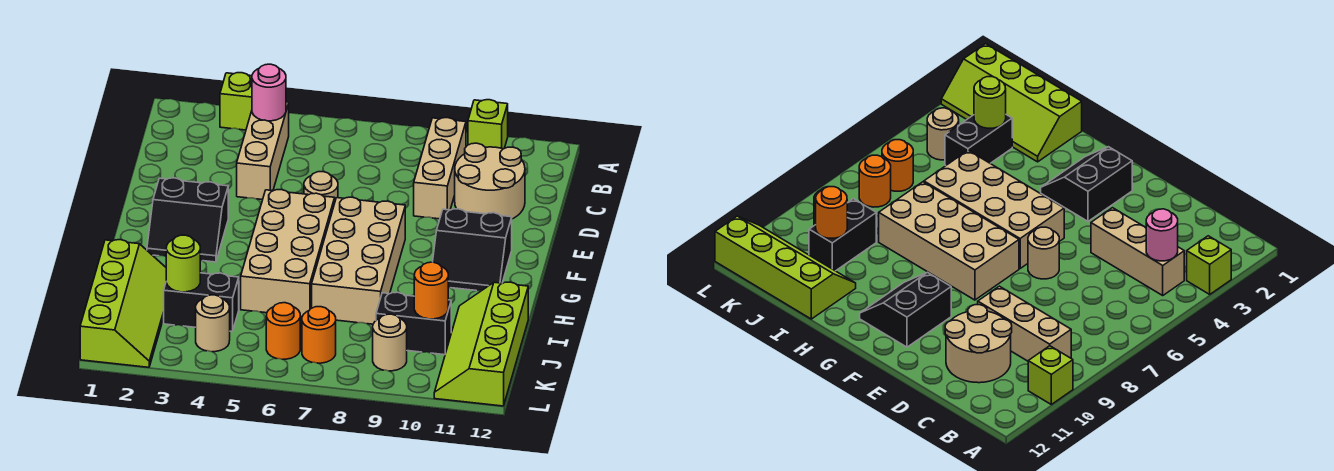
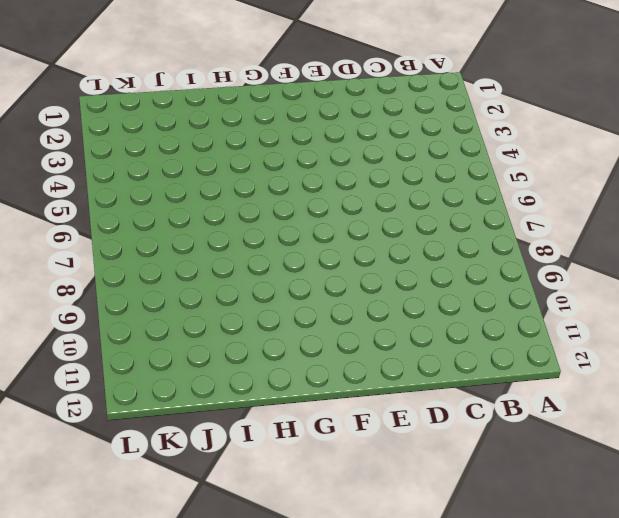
none -> lime brick A3 level 1
none -> lime brick A10 level 1
none -> tan brick B4:D4 level 1

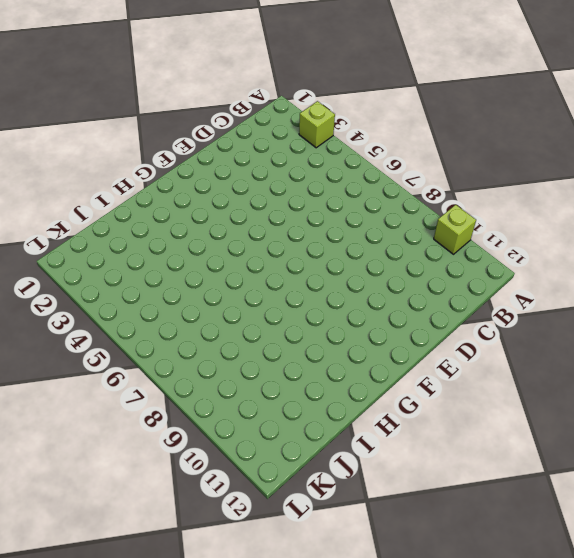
none -> tan brick B4:D4 level 1
none -> tan brick B9:D9 level 1
none -> tan round brick C10:D11 level 1

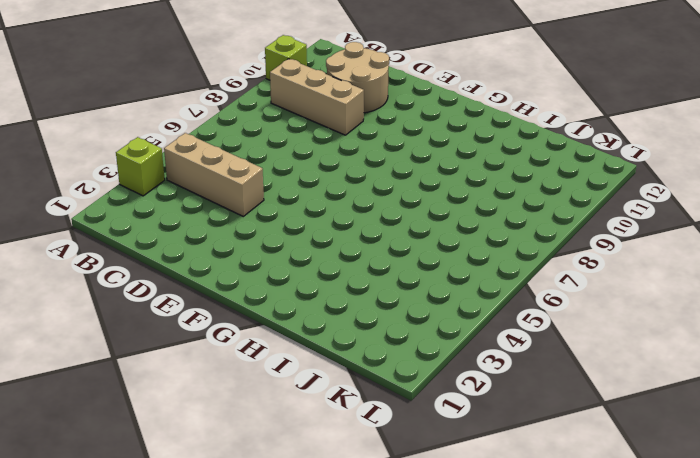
none -> tan round brick E6 level 1
none -> black slope F2:G3 level 1 top F
none -> tan brick F5:I6 level 1

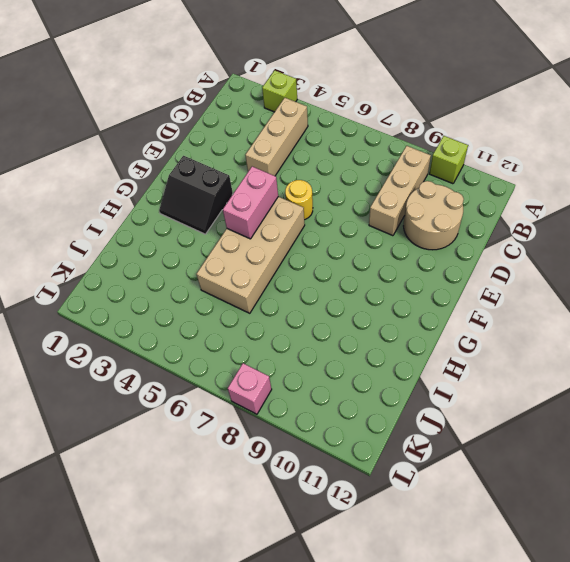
yellow round brick E6 level 1 -> tan round brick E6 level 1
pink brick F5:G5 level 2 -> none
pink brick L8 level 1 -> none
none -> tan brick F7:I8 level 1
none -> black slope F10:G11 level 1 top F
none -> lime slope I1:L2 level 1 top 1

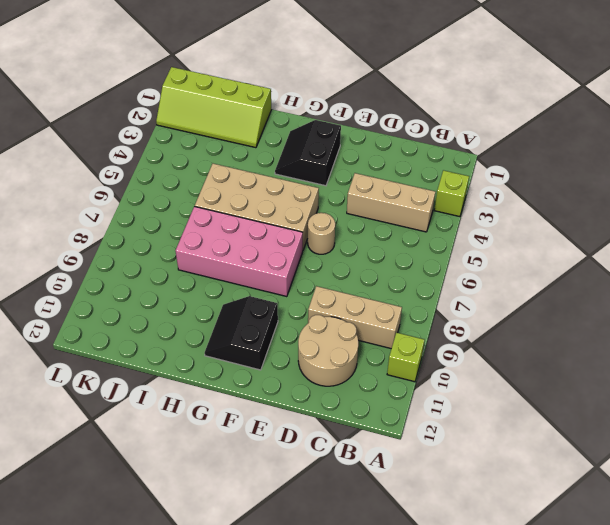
pink brick F7:I8 level 1 -> tan brick F7:I8 level 1
none -> lime slope I11:L12 level 1 top 12
none -> black brick J3:J4 level 1
none -> black brick J9:J10 level 1

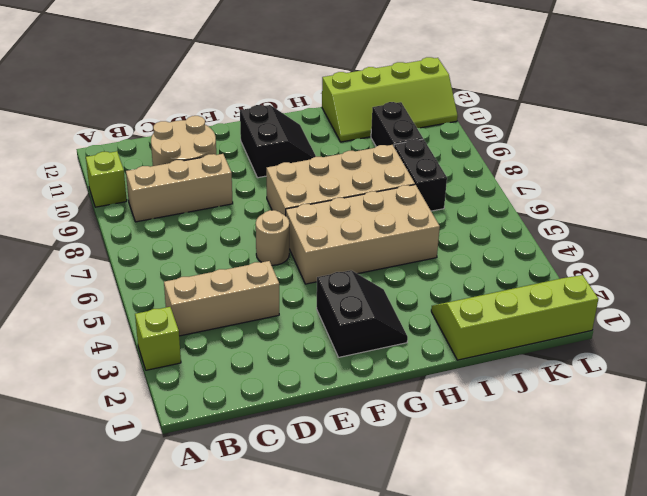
black brick J7:J8 level 1 -> black brick J3:J4 level 1
none -> tan round brick K4 level 1
none -> orange round brick K6 level 1
none -> orange round brick K7 level 1

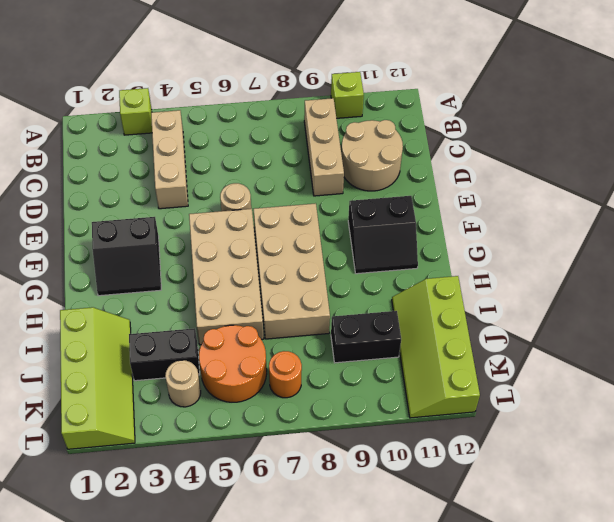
orange round brick J5:K6 level 1 -> orange round brick K6 level 1
none -> tan round brick K9 level 1
none -> pink round brick B4 level 2
none -> lime round brick J3 level 2

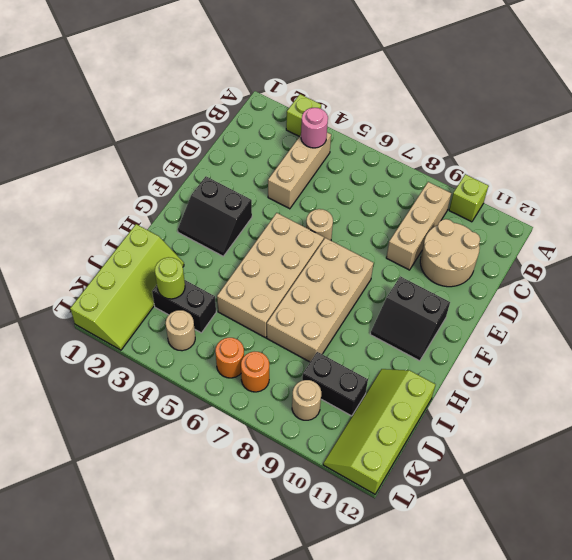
none -> orange round brick J10 level 2

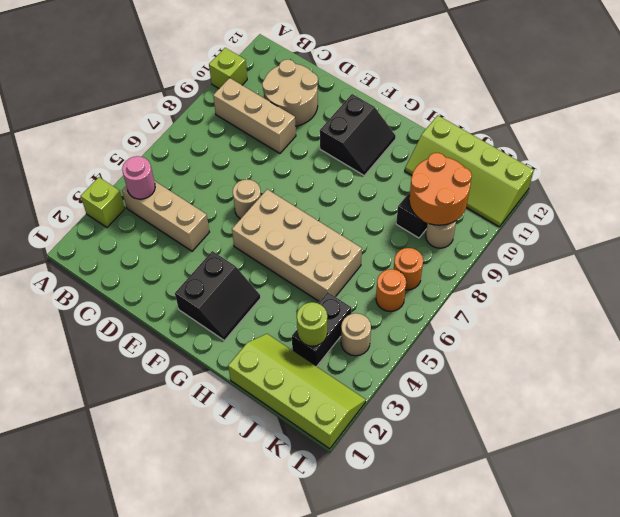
orange round brick J9:K10 level 2 -> orange round brick J10 level 2
none -> tan brick F7:I8 level 1

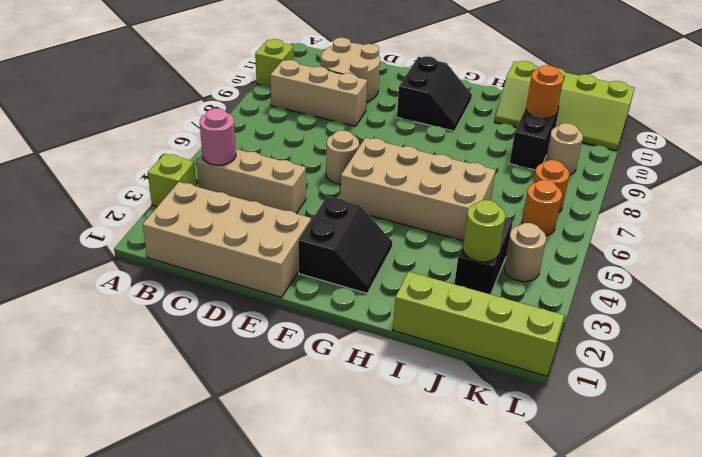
tan brick B1:E2 level 1 -> tan brick F7:I8 level 1

